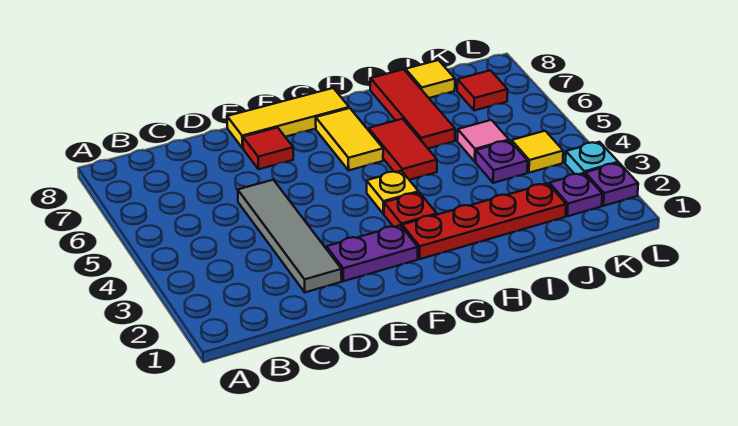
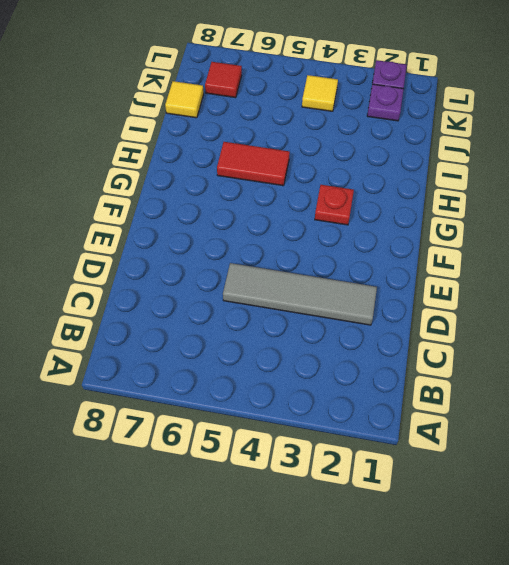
none -> purple plate E2:F2 level 1
none -> red tile E7 level 1
none -> yellow tile E8:G8 level 1

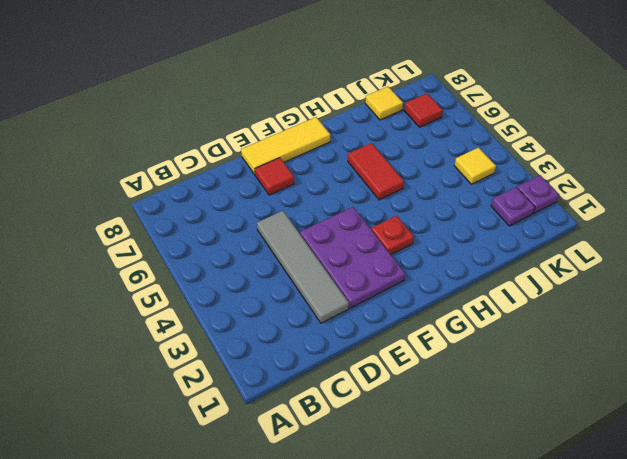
purple plate E2:F4 level 1 -> purple plate E2:F2 level 1
none -> red plate G2:J2 level 1
none -> yellow plate G4 level 1
none -> yellow tile G6:G7 level 1

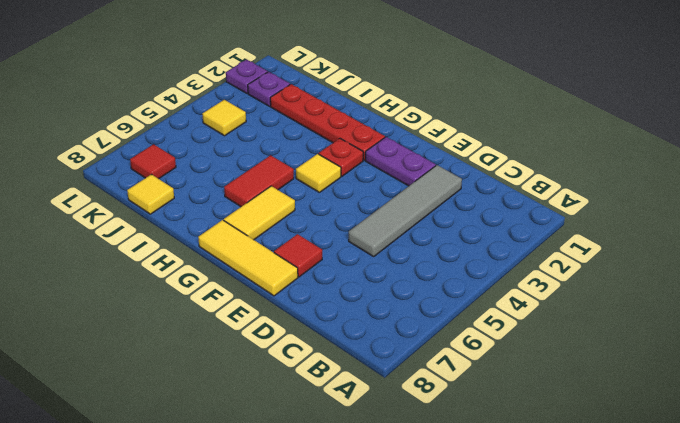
yellow tile G4 level 1 -> yellow plate G4 level 1
none -> red tile I6:I8 level 1
none -> purple plate J4 level 1
none -> pink tile J5 level 1

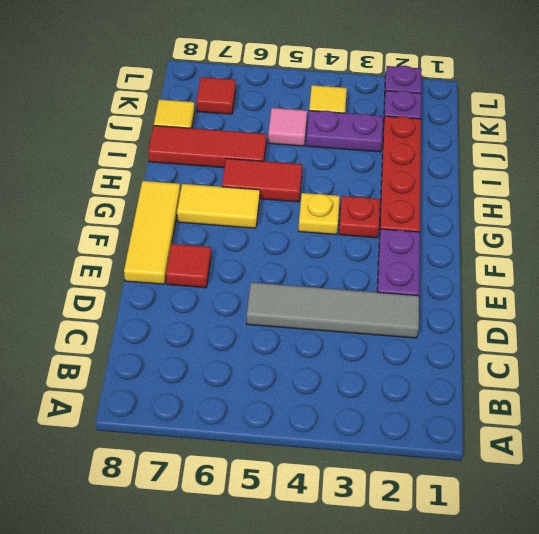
purple plate J3:J4 level 1 -> purple plate J4 level 1
none -> cyan plate L3 level 1

